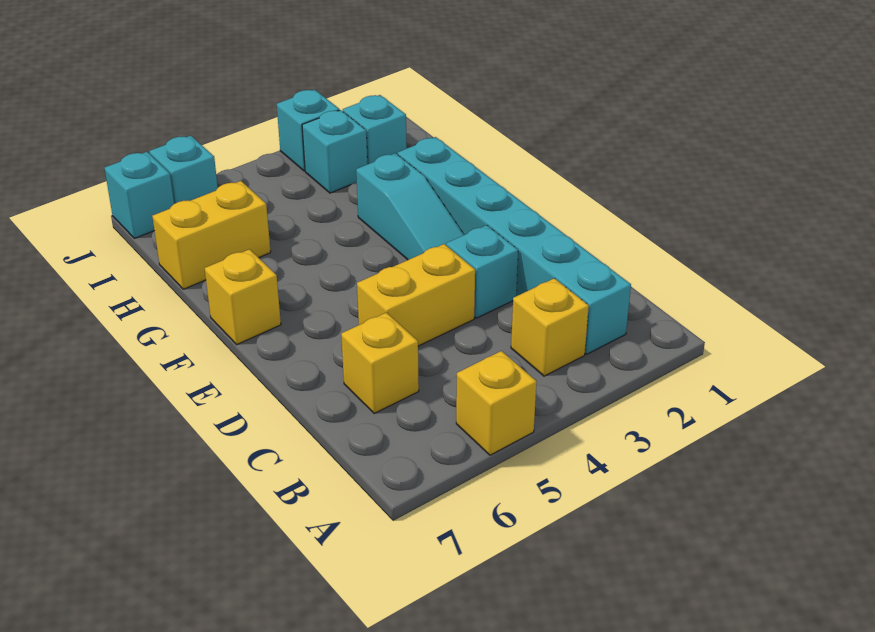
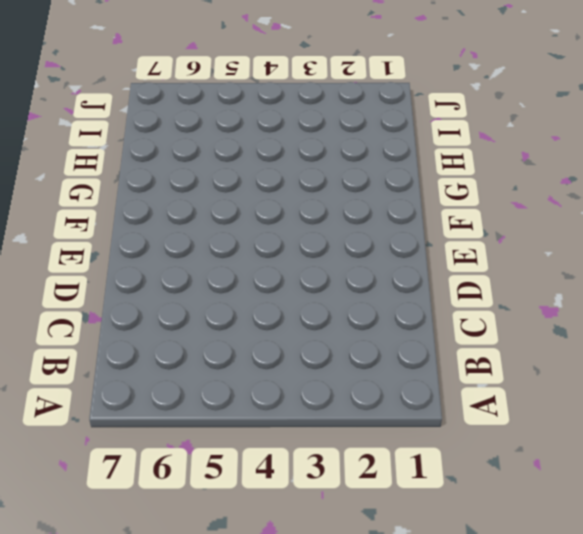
none -> yellow brick A5 level 1
none -> cyan brick B2:G2 level 1
none -> yellow brick B3 level 1

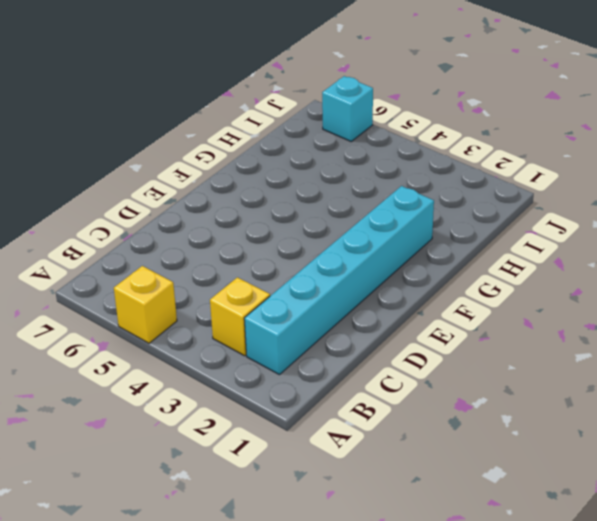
none -> yellow brick C6 level 1
none -> cyan brick D3 level 1
none -> yellow brick D4:D5 level 1

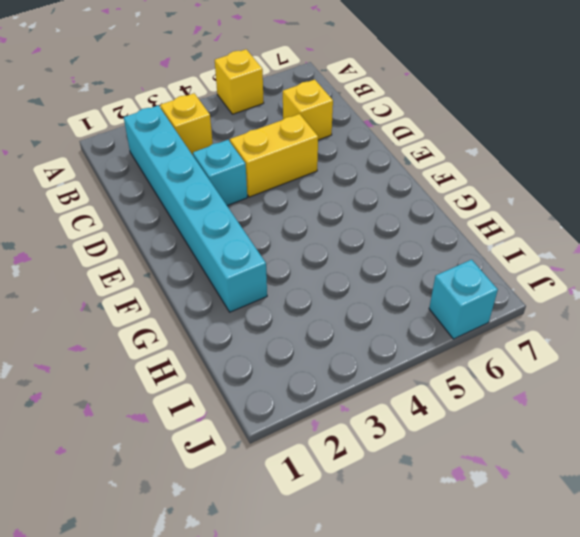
none -> cyan slope E3:G3 level 1 top G
none -> yellow brick F7 level 1
none -> yellow brick H6:H7 level 1

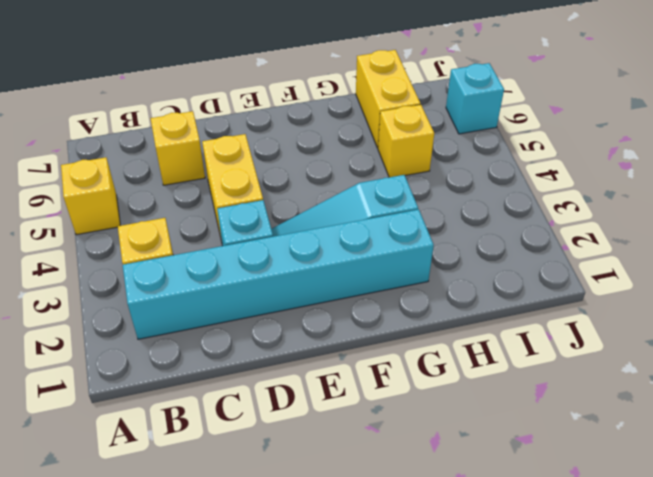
yellow brick H5 level 1 -> yellow brick F7 level 1
none -> cyan brick I2 level 1
none -> cyan brick I3 level 1
none -> cyan brick J3 level 1

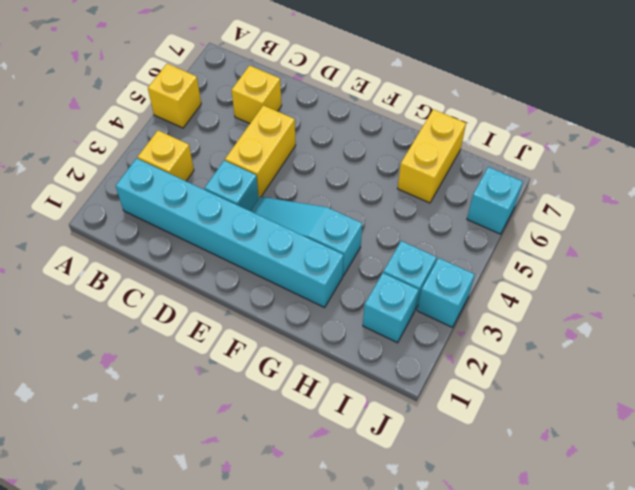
none -> yellow brick F7 level 1
none -> cyan brick J7 level 1

